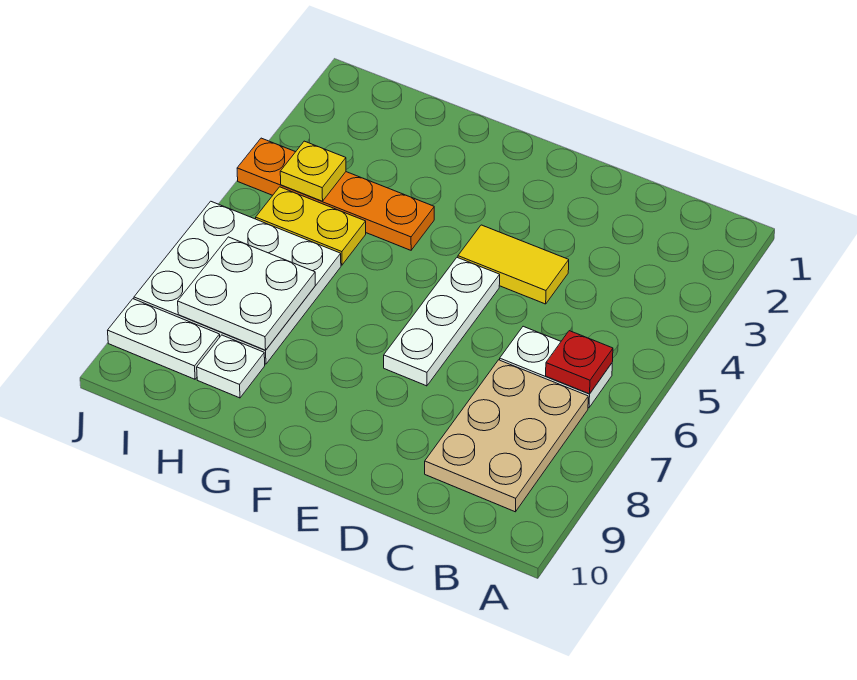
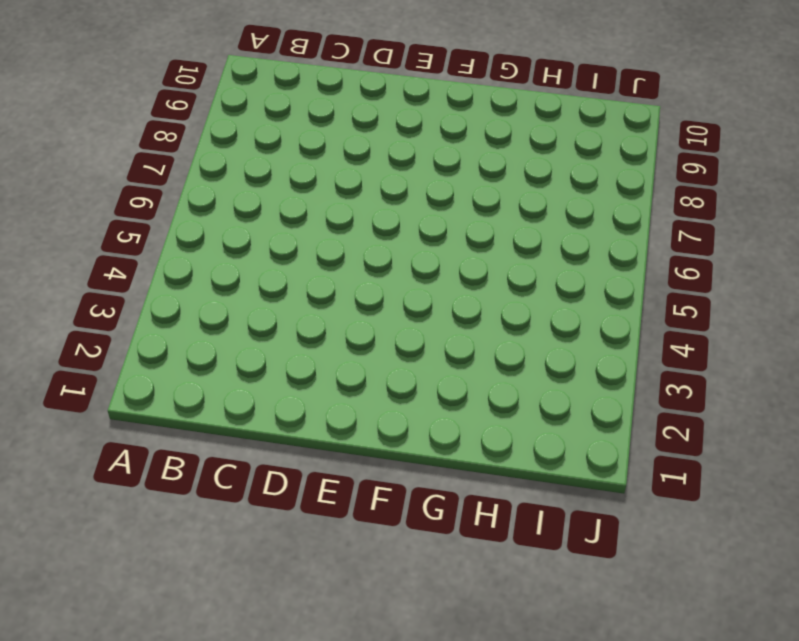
none -> white plate B6:C6 level 1
none -> tan plate B7:C9 level 1
none -> yellow tile D4:E4 level 1

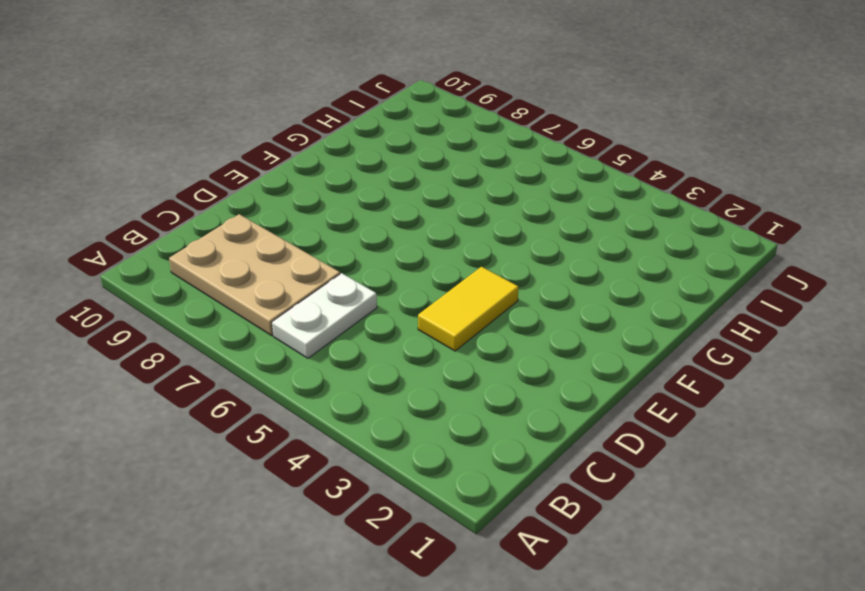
none -> white plate E5:E7 level 1
none -> orange plate G4:J4 level 1
none -> yellow plate H5:I5 level 1

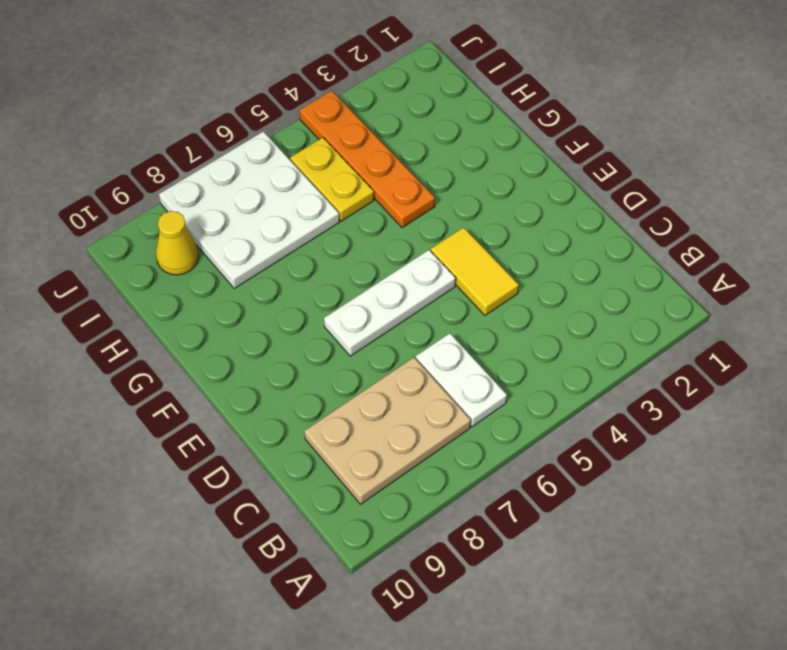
yellow cone I9 level 1 -> white plate I9:J9 level 1
none -> white plate H9 level 1
none -> red plate B6 level 2
none -> white plate H7:I8 level 2

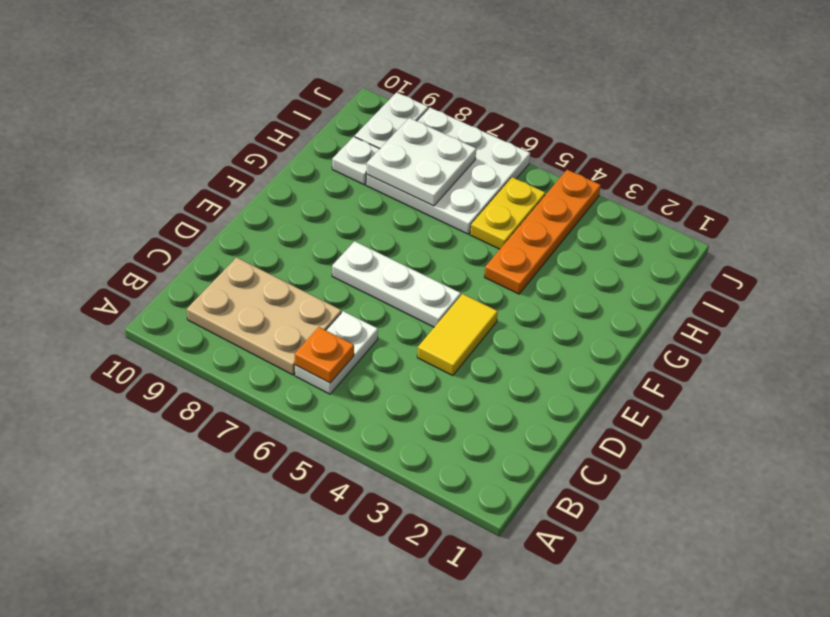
orange plate B6 level 2 -> red plate B6 level 2
none -> yellow plate I4 level 2

